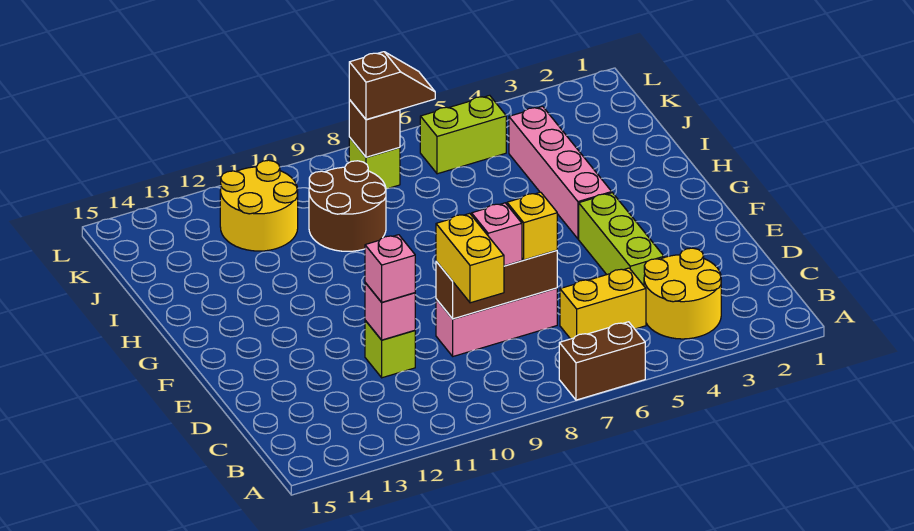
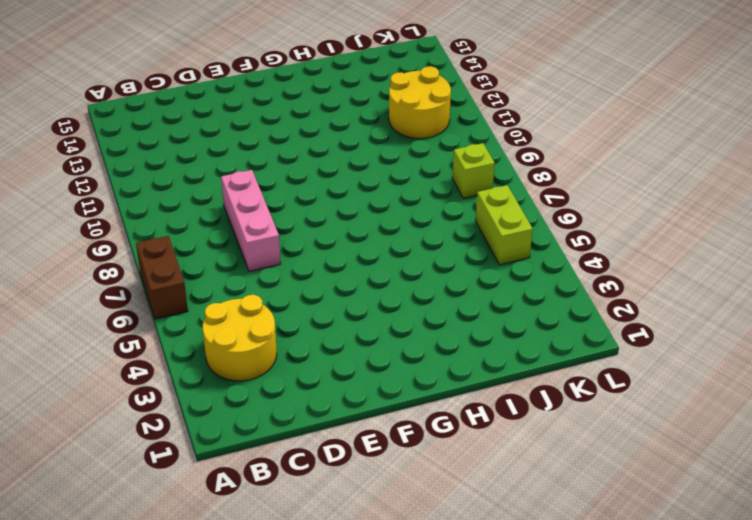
none -> yellow brick C5:C6 level 1
none -> lime brick D4:F4 level 1
none -> lime brick D11 level 1

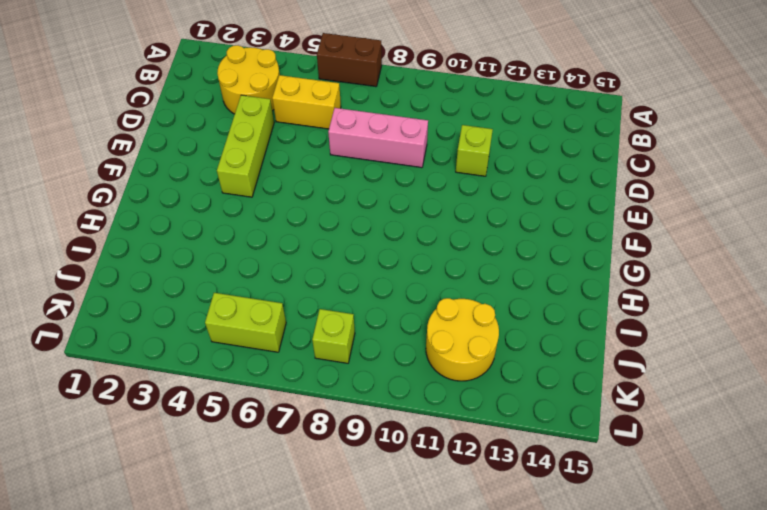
none -> pink brick G4:J4 level 1
none -> brown round brick I9:J10 level 1
none -> brown brick D7:D9 level 2

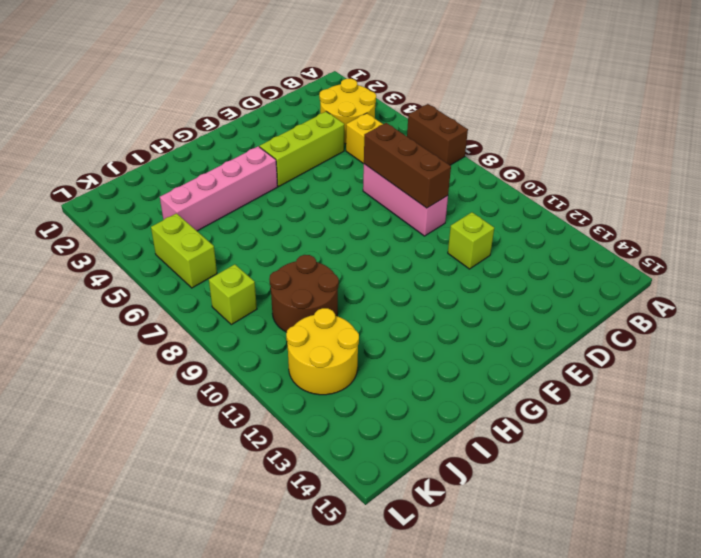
none -> pink brick D11 level 2
none -> brown brick K8 level 2
none -> yellow brick C9:D9 level 3

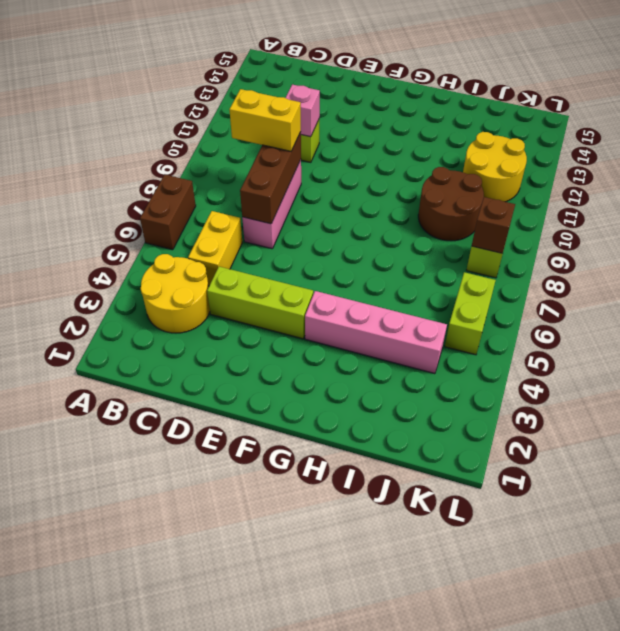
none -> yellow brick D7 level 3
none -> pink brick D8 level 3
none -> pink brick D11 level 3

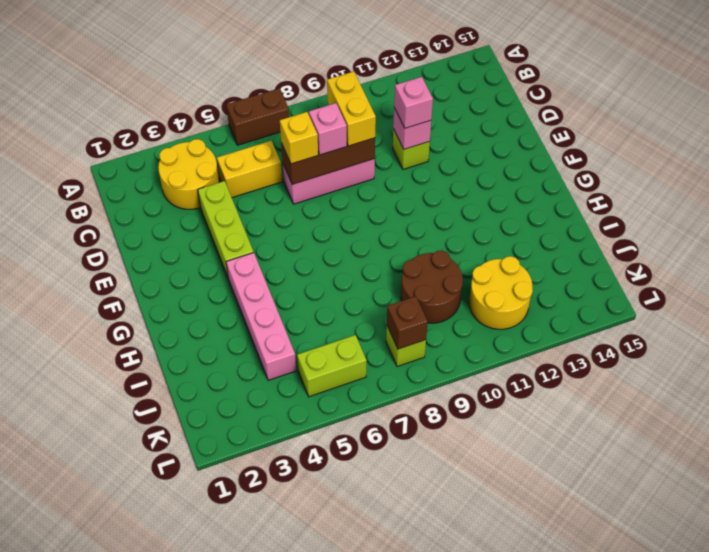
none -> brown slope K7:K8 level 3 top 8

